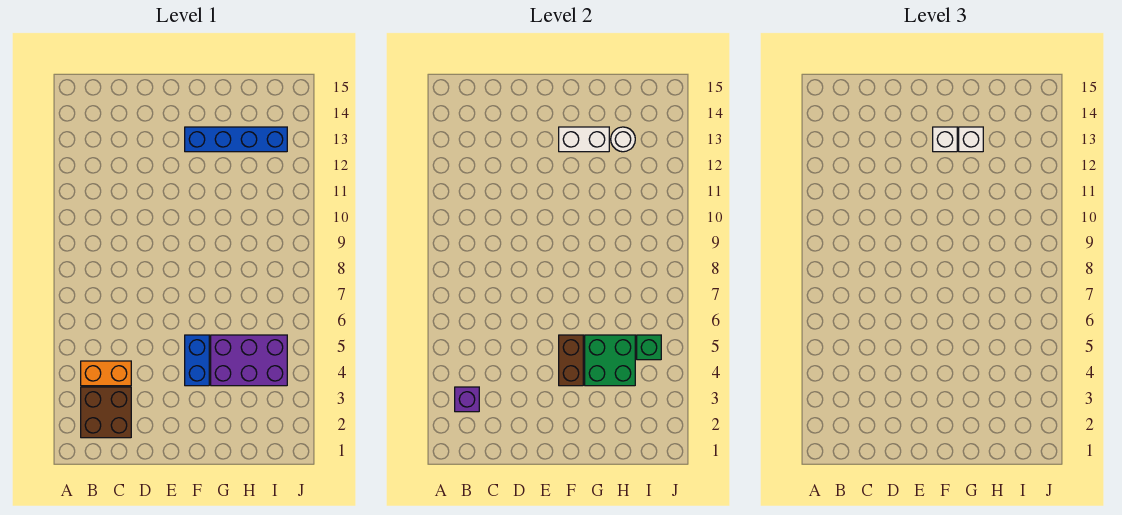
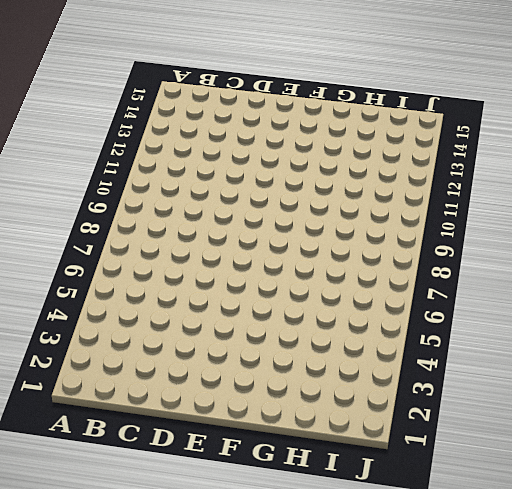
none -> brown brick B2:C3 level 1
none -> orange brick B4:C4 level 1
none -> blue brick F4:F5 level 1

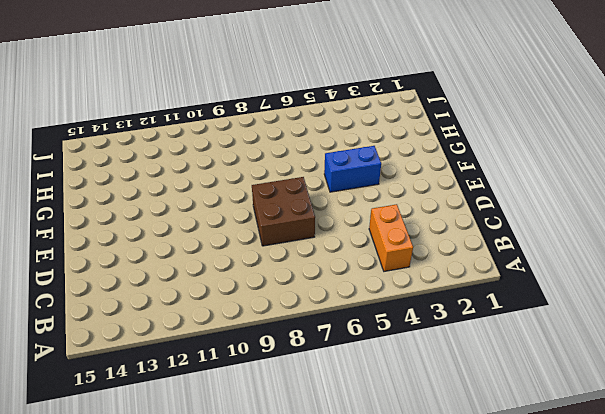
brown brick D7:E8 level 1 -> brown brick B2:C3 level 1
none -> blue brick F13:I13 level 1
none -> purple brick G4:I5 level 1
none -> purple brick B3 level 2

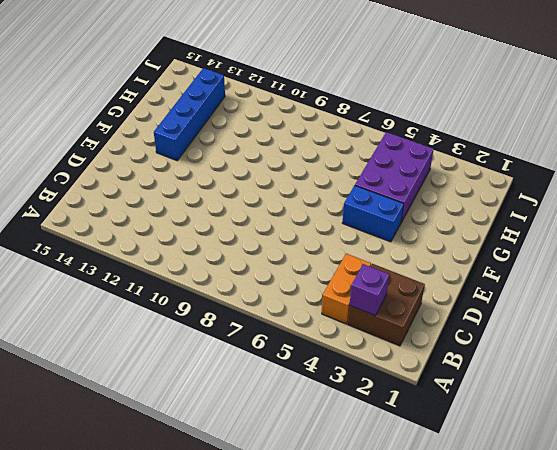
none -> brown brick F4:F5 level 2
none -> white brick F13:G13 level 2
none -> green brick G4:H5 level 2

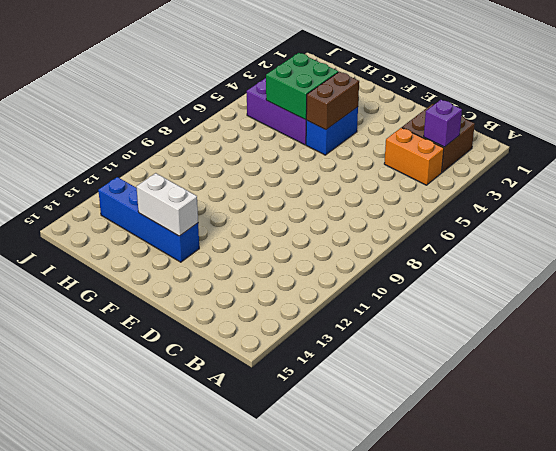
none -> white round brick H13 level 2
none -> green brick I5 level 2
none -> white brick F13 level 3

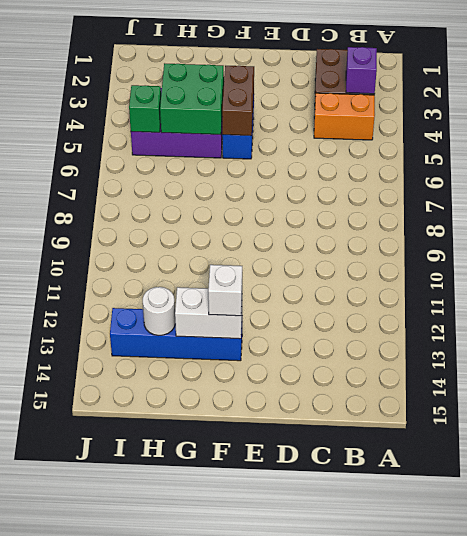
none -> white brick G13 level 3

